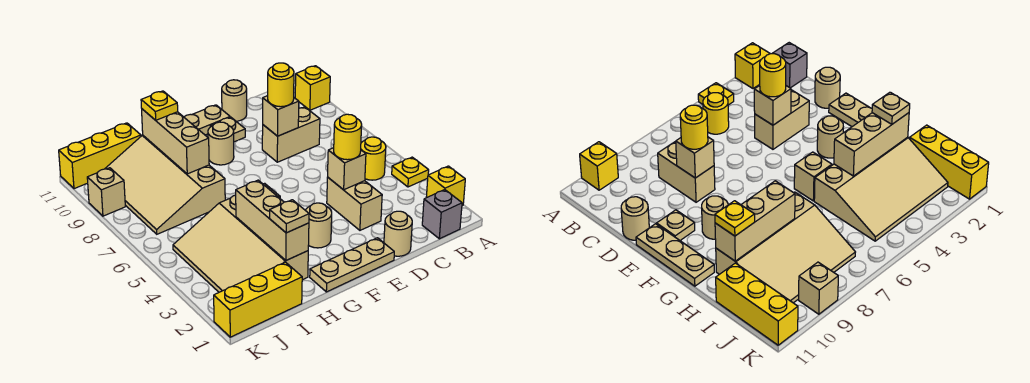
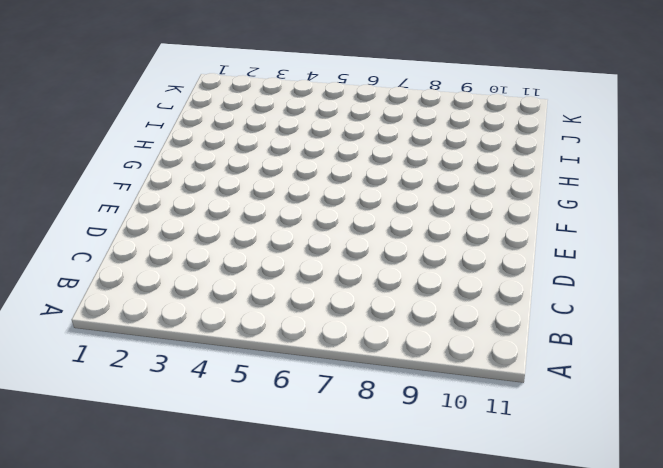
none -> yellow brick A2 level 1
none -> yellow plate A4 level 1
none -> yellow brick A10 level 1

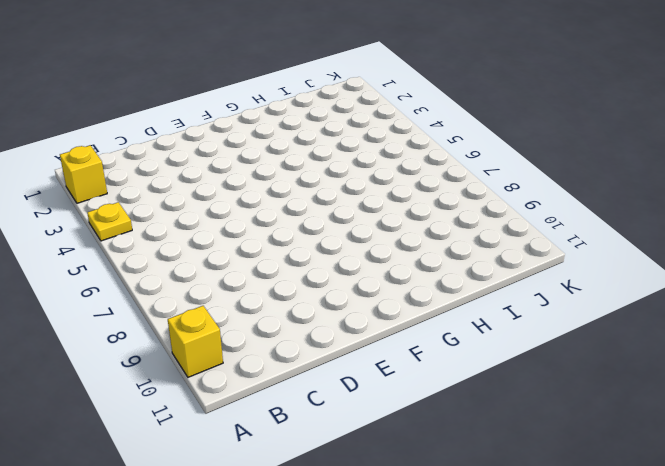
none -> grey brick B1 level 1
none -> yellow round brick B5 level 1
none -> tan brick C8:D8 level 1

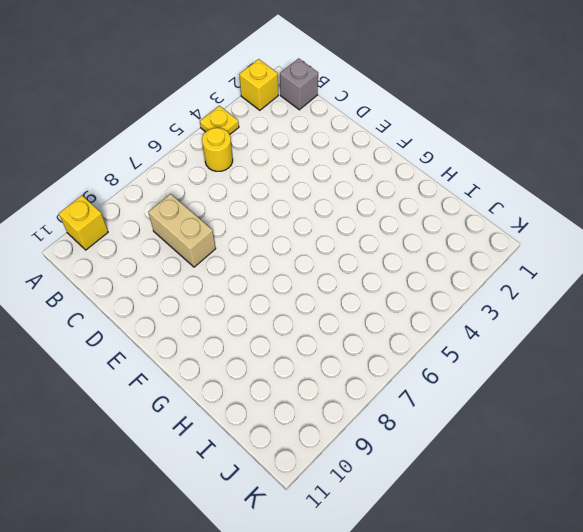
none -> tan round brick D1 level 1
none -> tan brick D3:D4 level 1
none -> tan round brick D11 level 1

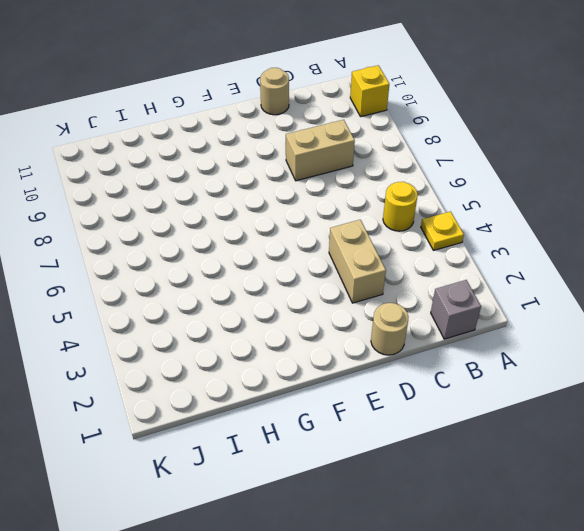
none -> yellow brick A2 level 1
none -> tan plate E1:G1 level 1
none -> tan plate E10 level 1

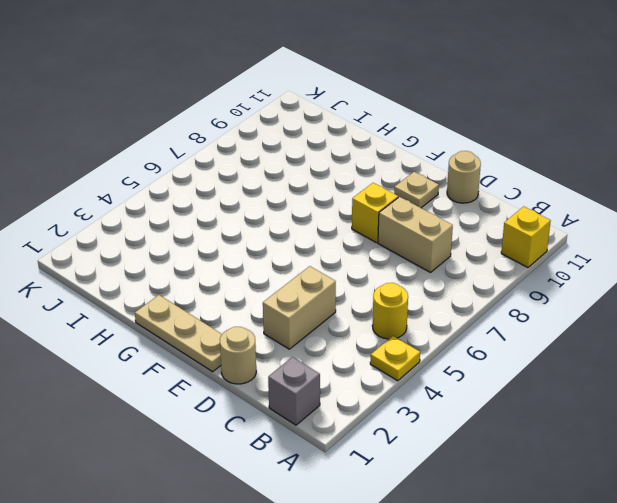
yellow brick E8 level 1 -> yellow brick A2 level 1
none -> tan plate E11:G11 level 1
none -> tan round brick F3 level 1
none -> tan round brick F9 level 1

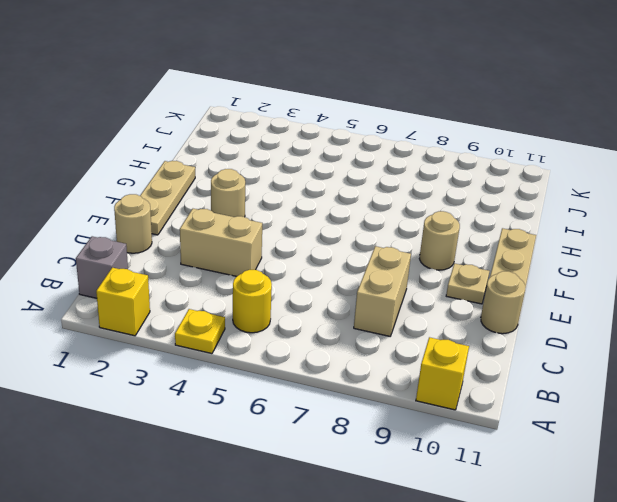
none -> tan brick G5 level 1
none -> tan slope H2:J5 level 1 top H
none -> tan slope H7:J10 level 1 top H

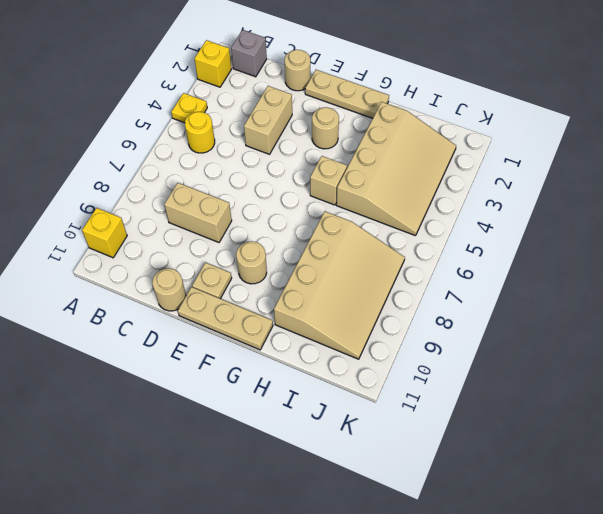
none -> yellow brick I1:K1 level 1
none -> yellow brick I11:K11 level 1
none -> tan brick K9 level 1

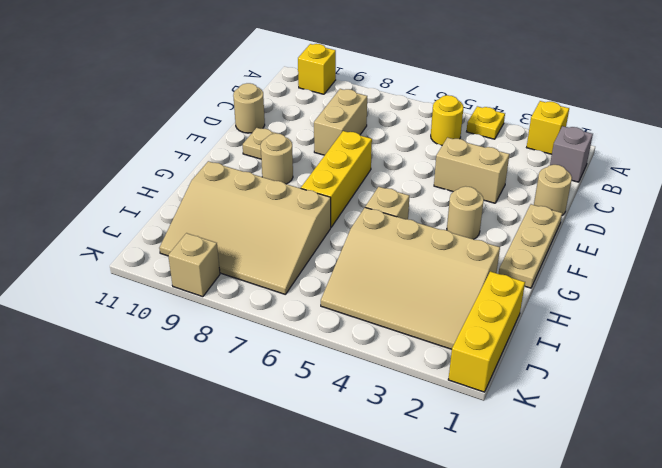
yellow brick E7:G7 level 1 -> yellow brick I11:K11 level 1
none -> tan plate E11:G11 level 1
none -> tan brick D4 level 2
none -> tan brick D8 level 2

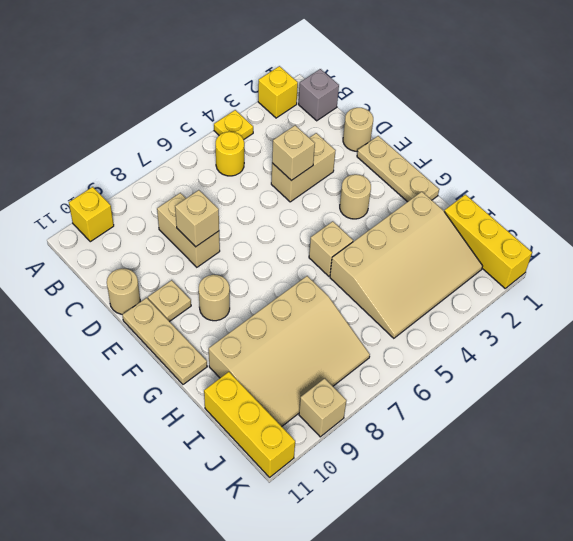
none -> tan brick H2:H4 level 2
none -> tan brick H8:H10 level 2
none -> yellow round brick D4 level 3

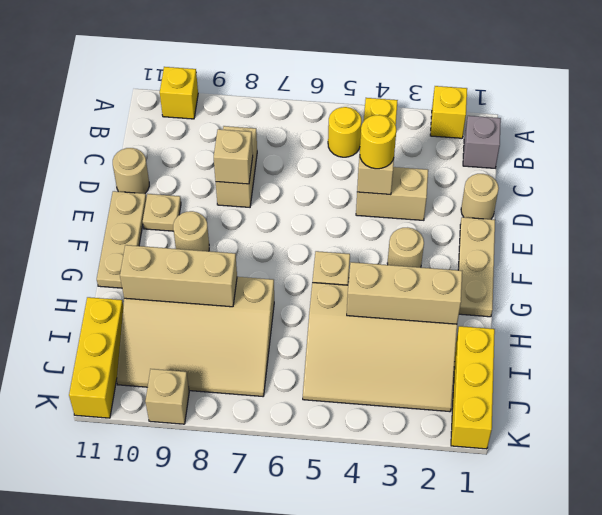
none -> yellow round brick D8 level 3
none -> tan plate H2 level 3
none -> yellow plate H10 level 3

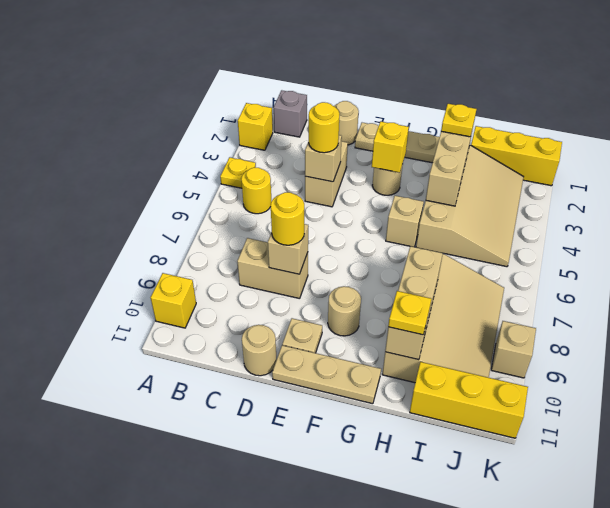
yellow brick F3 level 2 -> none
yellow plate H2 level 3 -> tan plate H2 level 3

